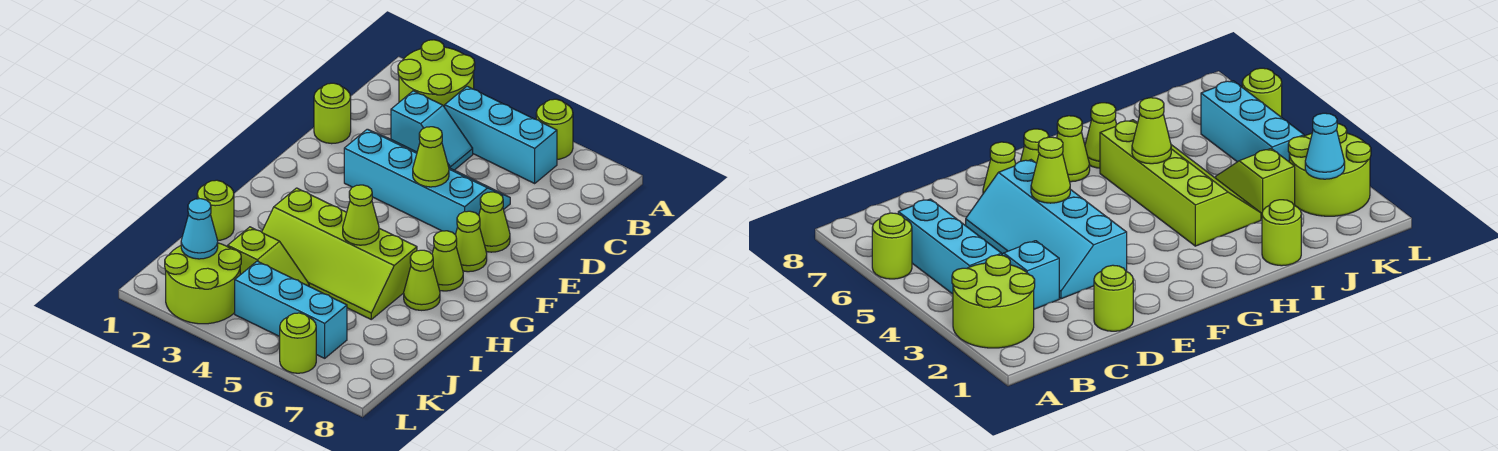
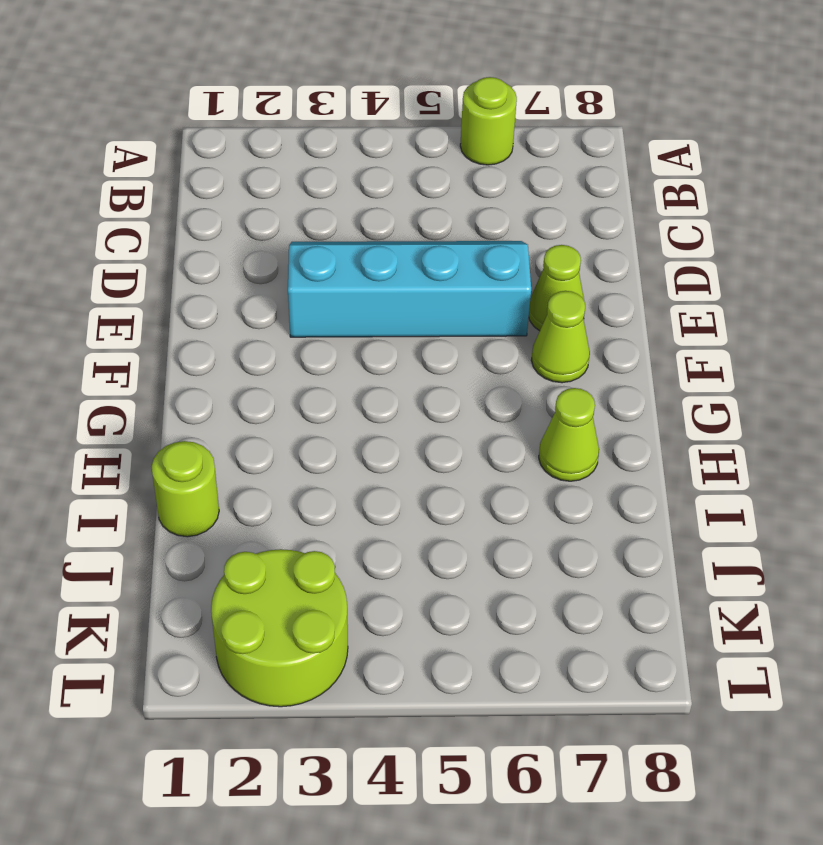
none -> lime round brick A2:B3 level 1
none -> cyan brick B4:B6 level 1
none -> cyan slope C3:C4 level 1 top 3

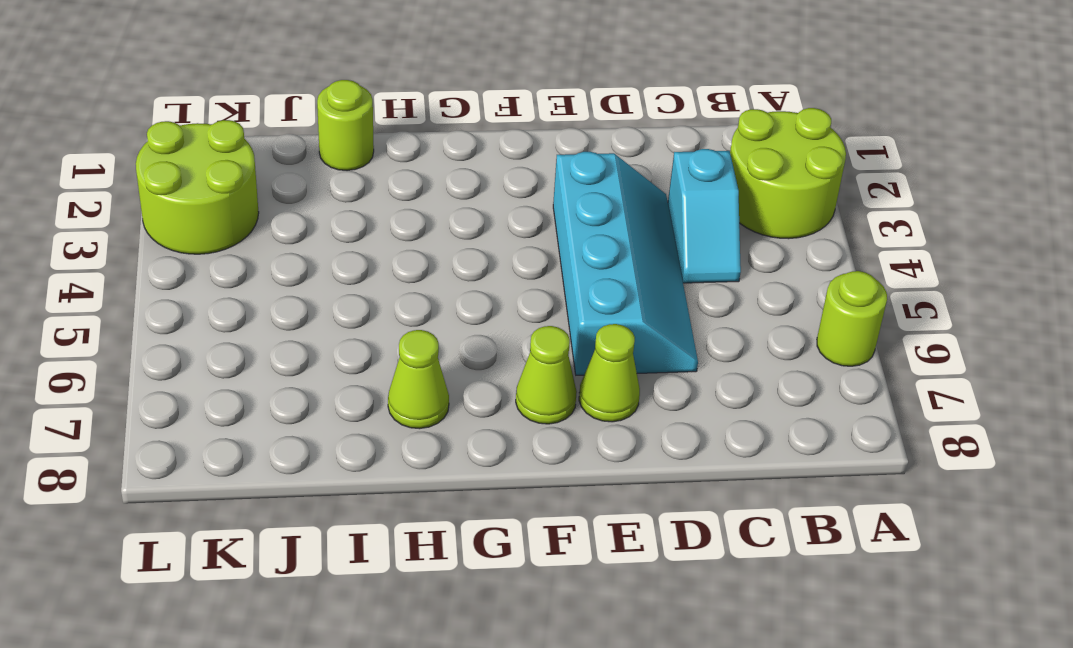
none -> cyan brick B4:B6 level 1
none -> lime round brick D1 level 1
none -> lime cone G7 level 1

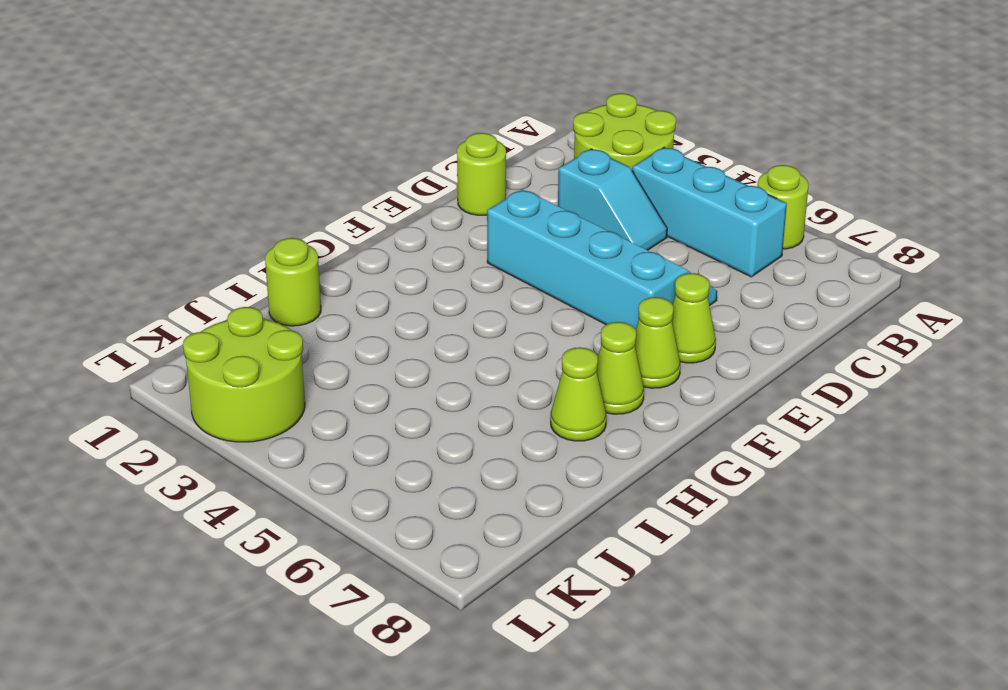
none -> lime slope H3:I6 level 1 top H
none -> lime slope J3:J4 level 1 top 3
none -> cyan brick K4:K6 level 1

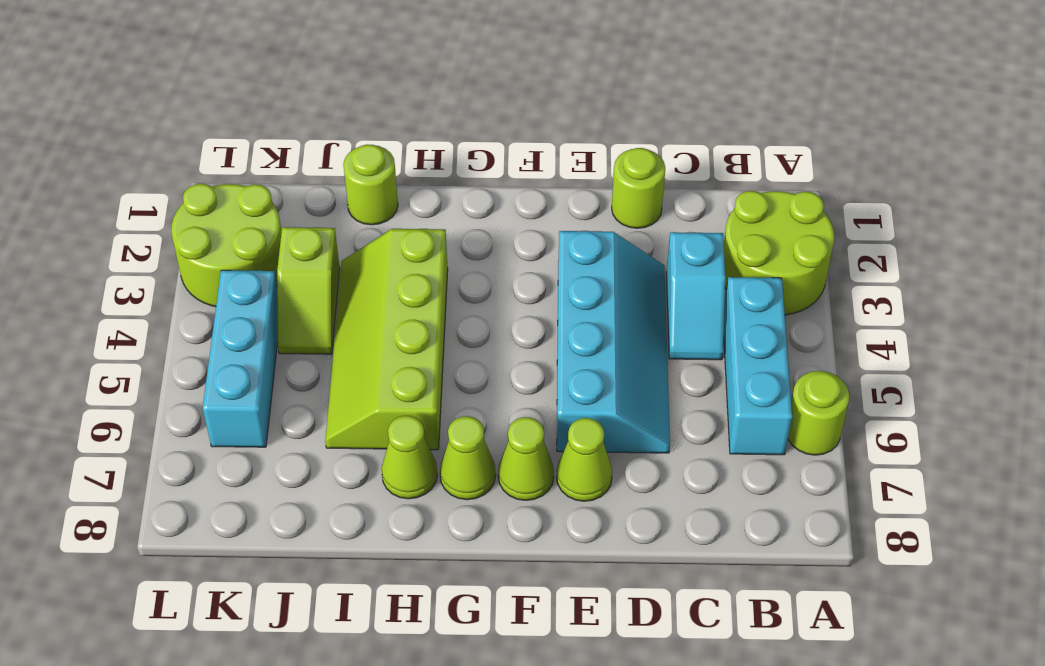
none -> lime round brick L6 level 1
none -> lime cone E5 level 2
none -> lime cone H5 level 2

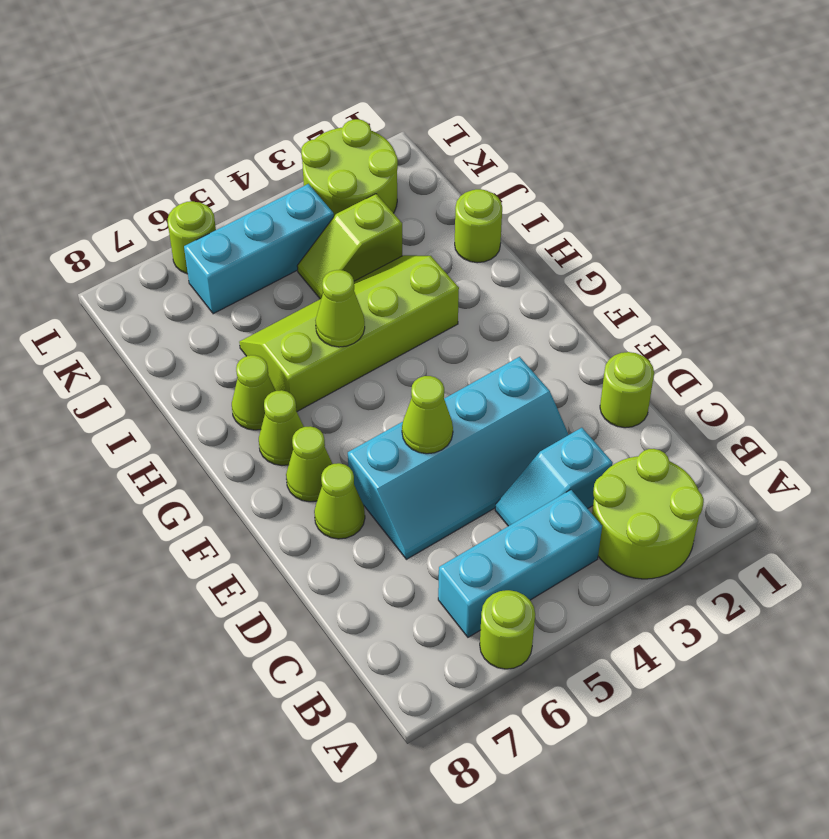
none -> cyan cone K2 level 2

